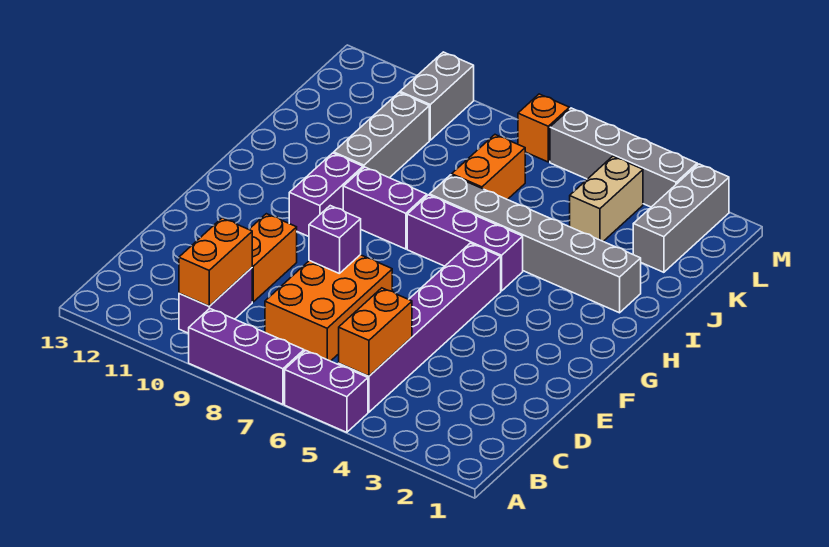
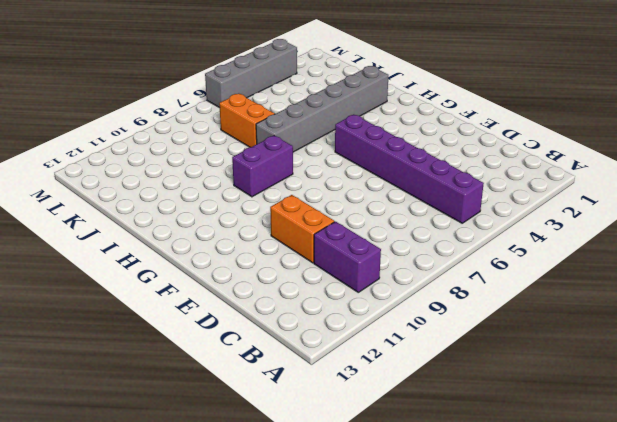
none -> purple brick A5:A6 level 1
none -> purple brick A7:A9 level 1
none -> orange brick C7:E8 level 1

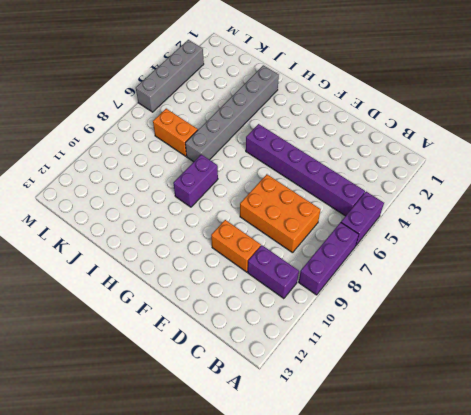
none -> purple brick G10:H10 level 1
none -> purple brick H5:H7 level 1
none -> grey brick I10:K10 level 1

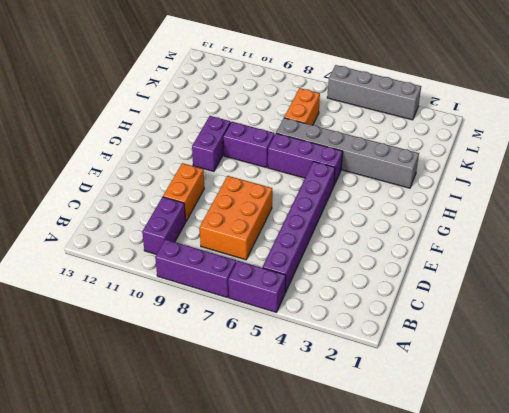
none -> grey brick I10:K10 level 1
none -> grey brick K2:M2 level 1
none -> tan brick K4:L4 level 1

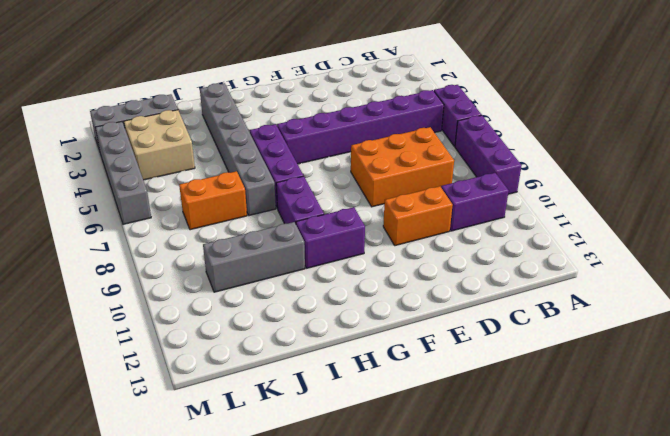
tan brick K3:L4 level 1 -> tan brick K4:L4 level 1
none -> grey brick L10:M10 level 1
none -> orange brick M7 level 1
none -> orange brick B5:C5 level 2

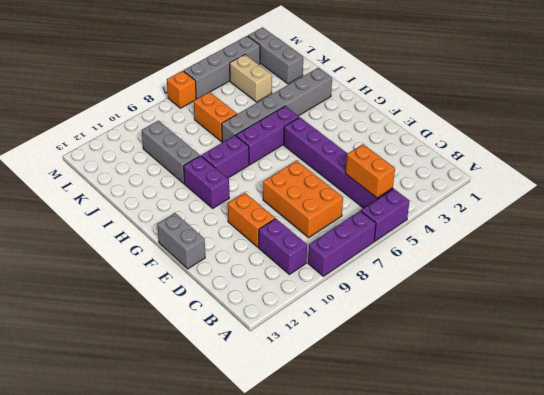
grey brick E13:F13 level 1 -> grey brick L10:M10 level 1
none -> orange brick B10:C10 level 2
none -> purple brick E8 level 2

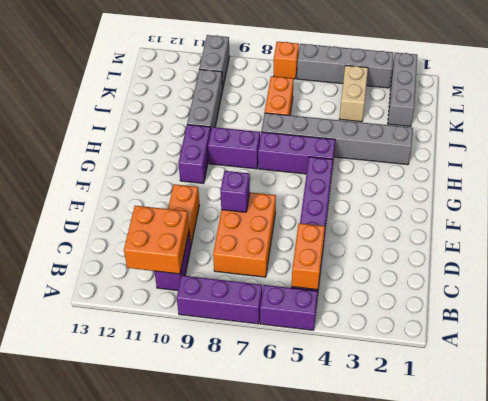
orange brick B10:C11 level 2 -> orange brick B10:C10 level 2

